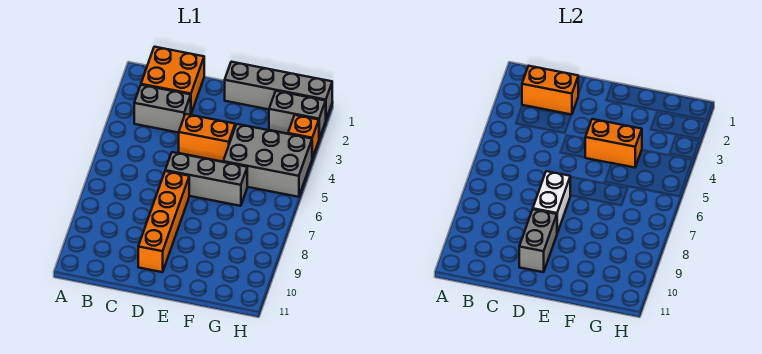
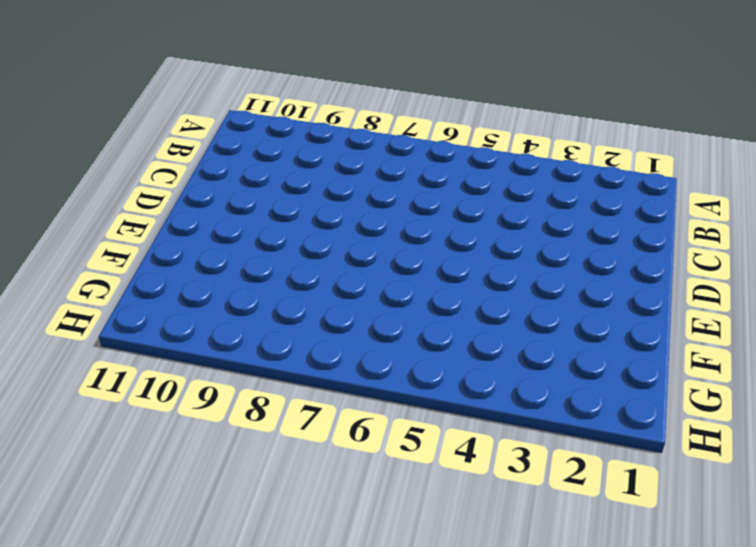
none -> orange brick B1:C2 level 1
none -> grey brick B3:C3 level 1
none -> orange brick D4:E4 level 1

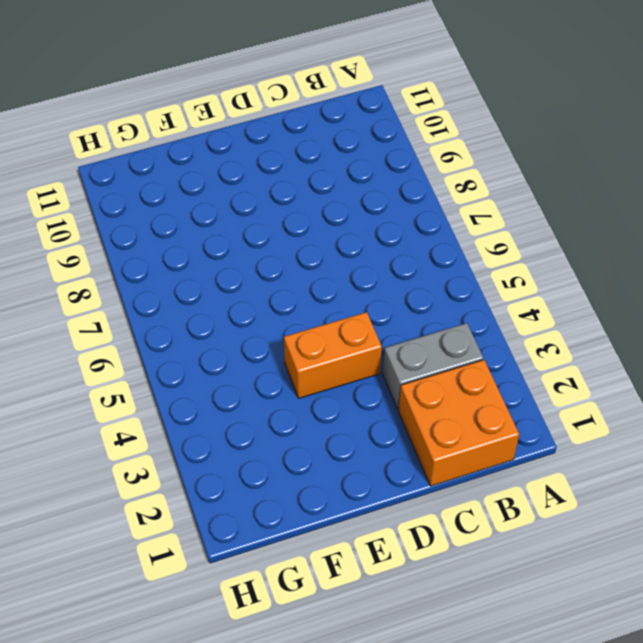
none -> grey brick D6:F6 level 1
none -> orange brick D7:D10 level 1
none -> grey brick E1:H1 level 1

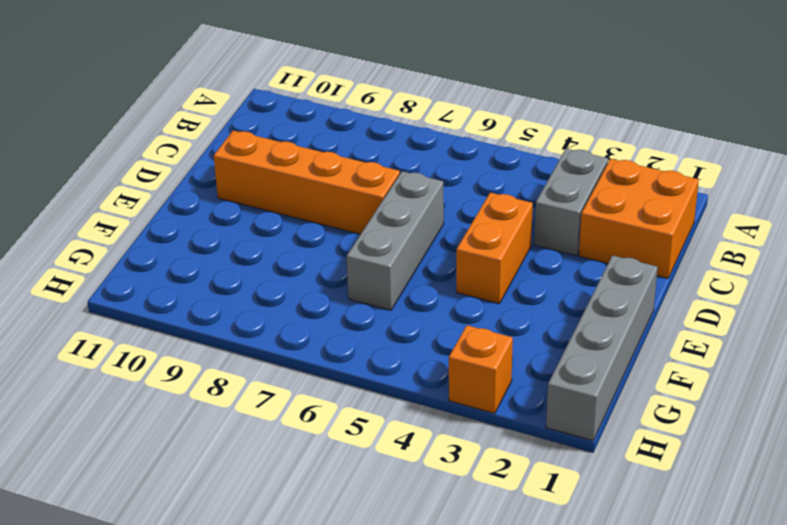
none -> grey brick F4:H5 level 1
none -> grey brick G2:H2 level 1
none -> orange brick B2:C2 level 2

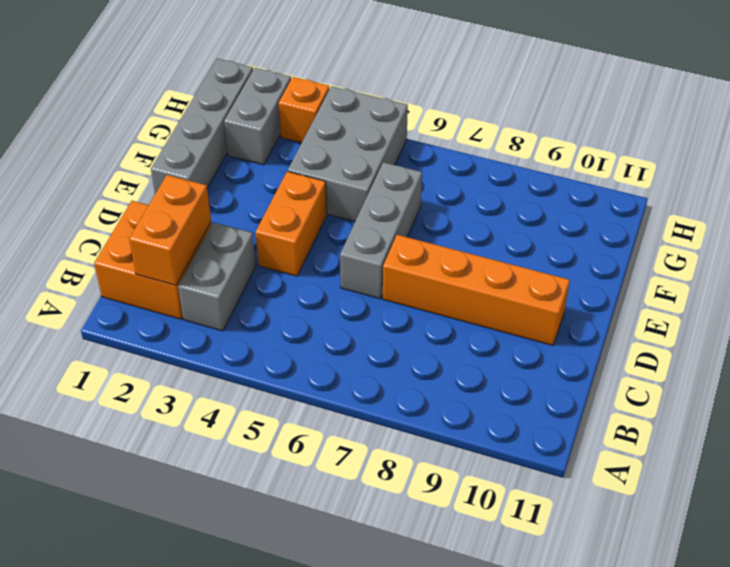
none -> white brick D7:D8 level 2
none -> grey brick D9:D10 level 2
none -> orange brick E4:F4 level 2

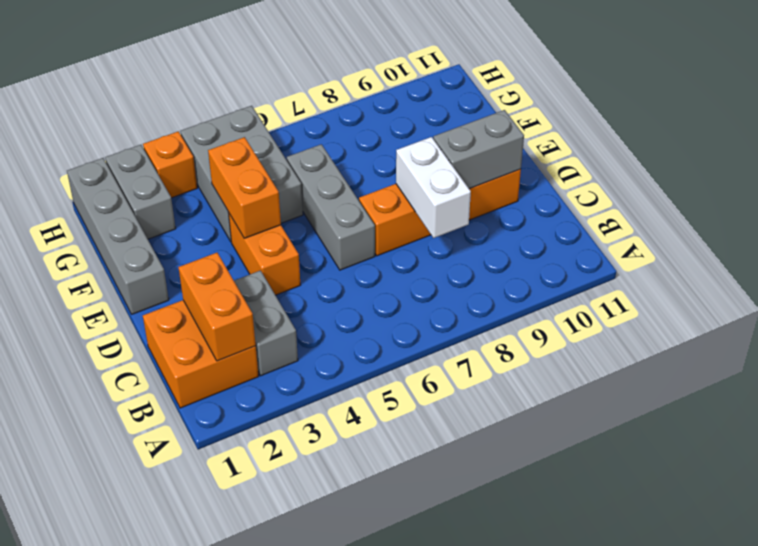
white brick C8:D8 level 2 -> white brick D7:D8 level 2

